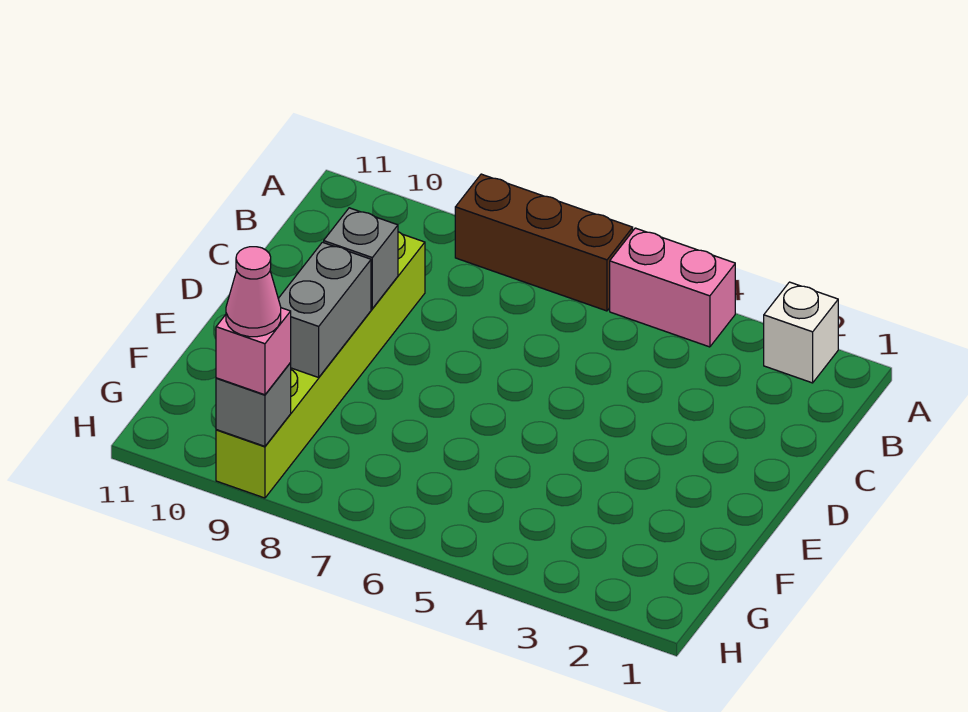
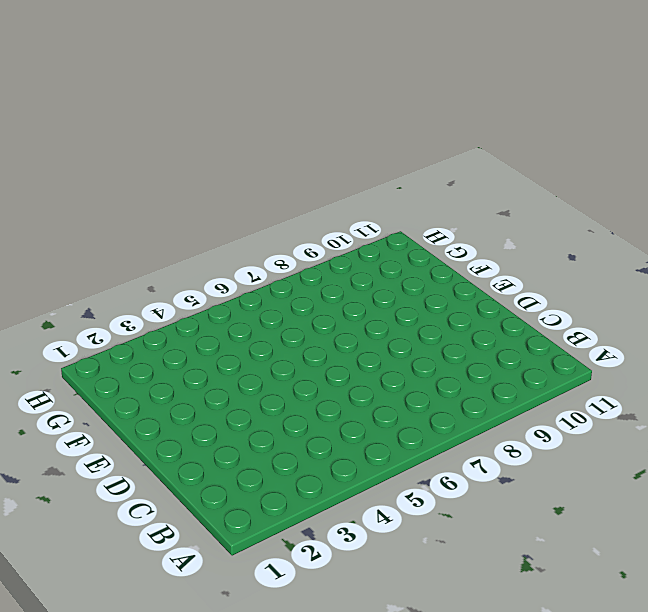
none -> white brick A2 level 1
none -> pink brick A4:A5 level 1

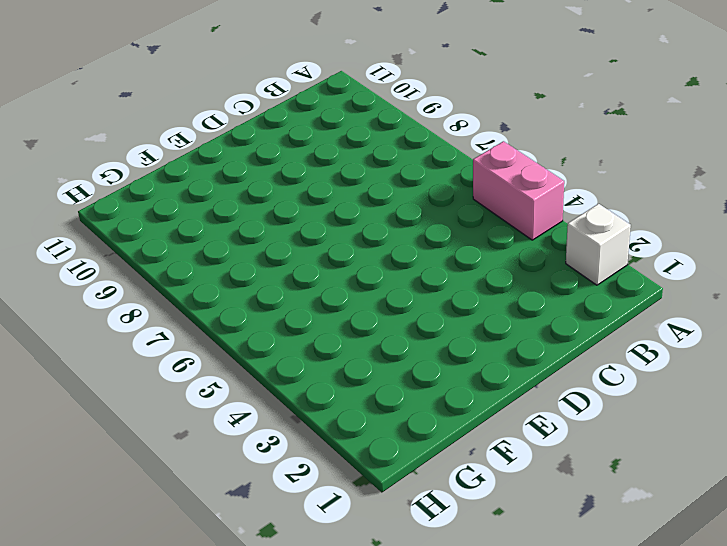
none -> brown brick A6:A8 level 1
none -> lime brick C9:H9 level 1

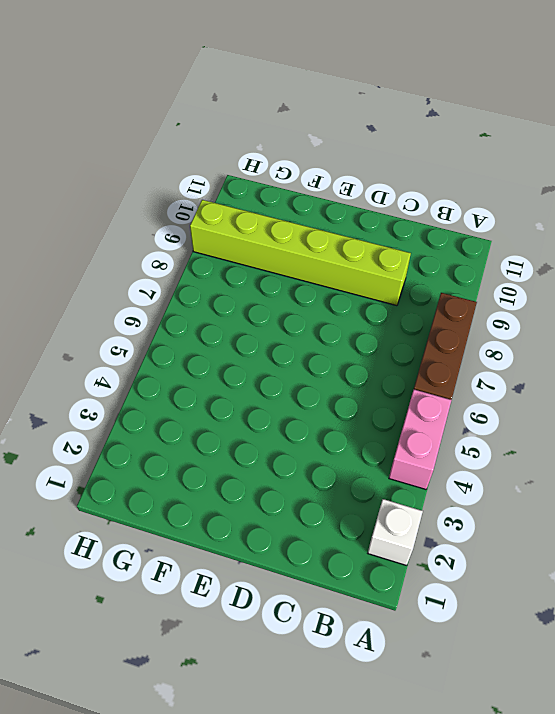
none -> grey brick D9 level 2
none -> grey brick E9:F9 level 2

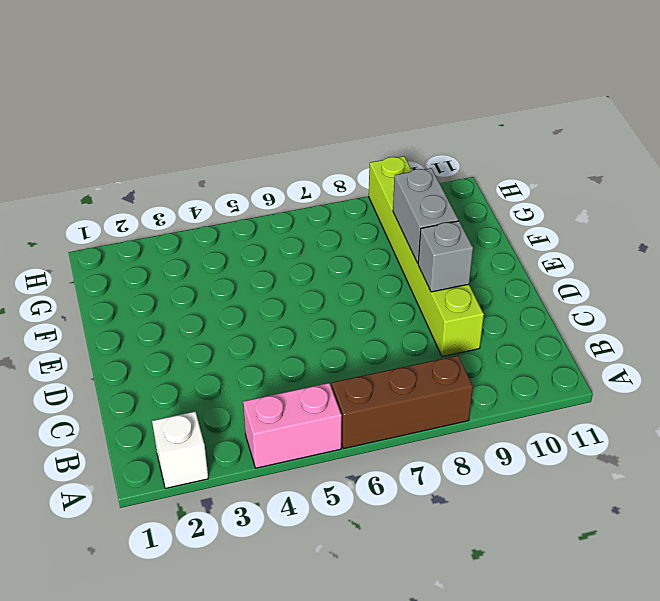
none -> grey brick H9 level 2
none -> pink brick H9 level 3

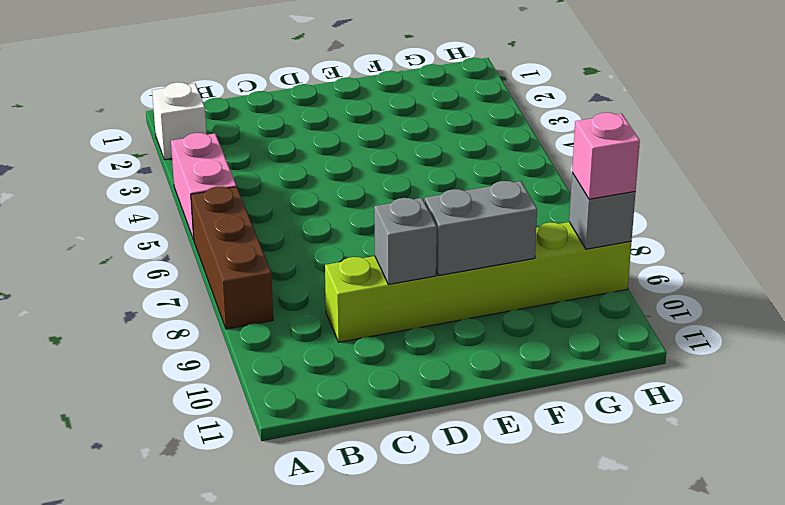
none -> pink cone H9 level 4

